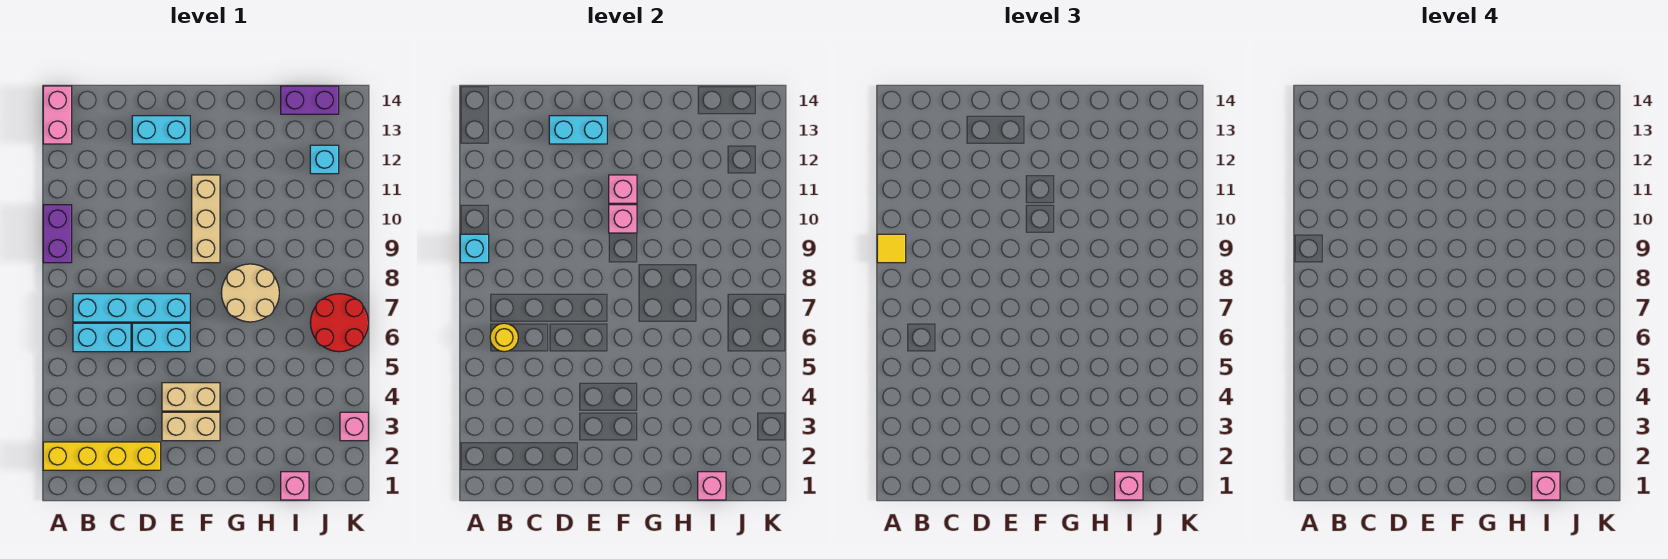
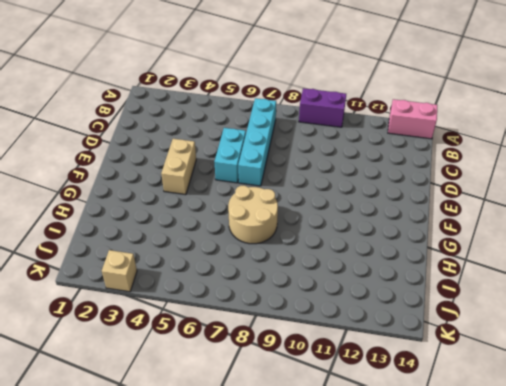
tan brick K3 level 1 -> pink brick K3 level 1
none -> yellow brick A2:D2 level 1
none -> cyan brick B6:C6 level 1
none -> cyan brick D13:E13 level 1

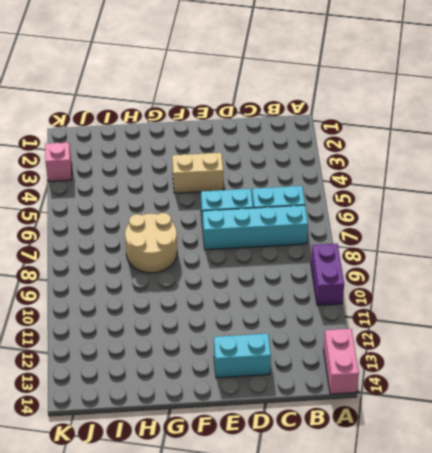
none -> yellow brick A2:D2 level 1
none -> tan brick E3:F3 level 1
none -> tan brick F9:F11 level 1

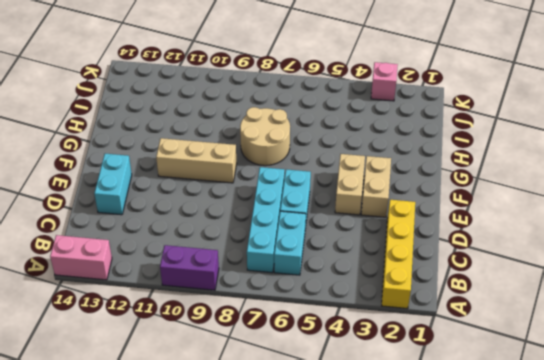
none -> pink brick I1 level 1
none -> purple brick I14:J14 level 1
none -> red round brick J6:K7 level 1

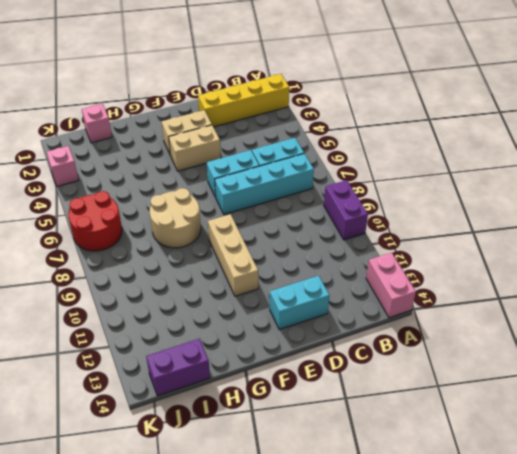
none -> cyan brick J12 level 1
none -> cyan brick A9 level 2
none -> yellow round brick B6 level 2

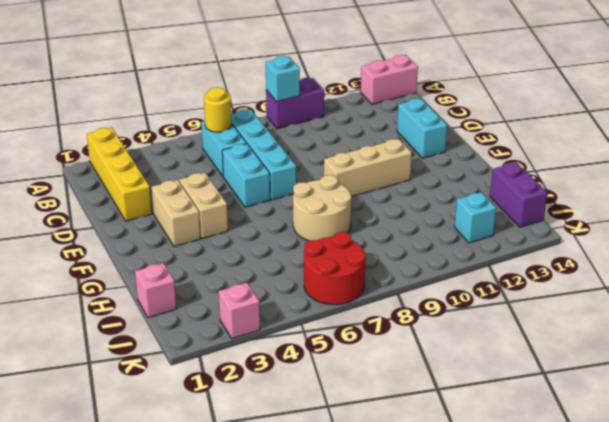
none -> cyan brick D13:E13 level 2
none -> pink brick F10 level 2
none -> pink brick F11 level 2

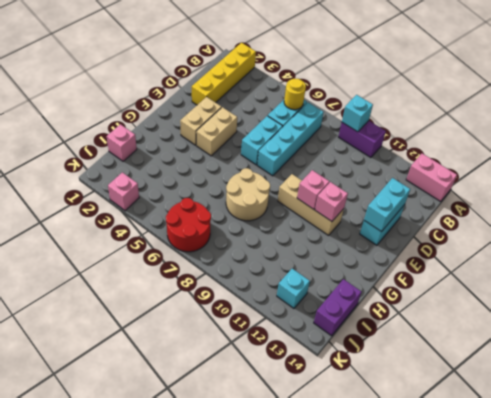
none -> pink brick I1 level 2
none -> yellow tile A9 level 3
none -> pink brick I1 level 3

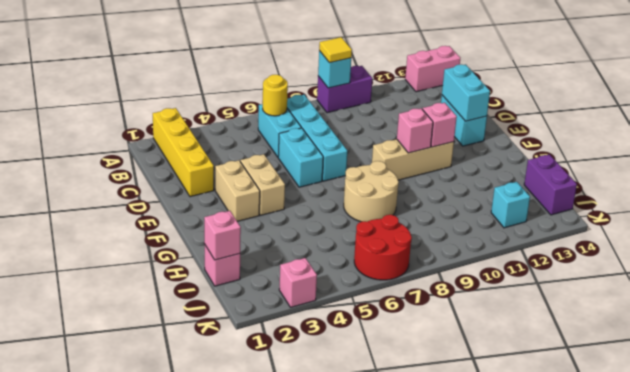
none -> pink brick I1 level 3
none -> pink brick I1 level 4

